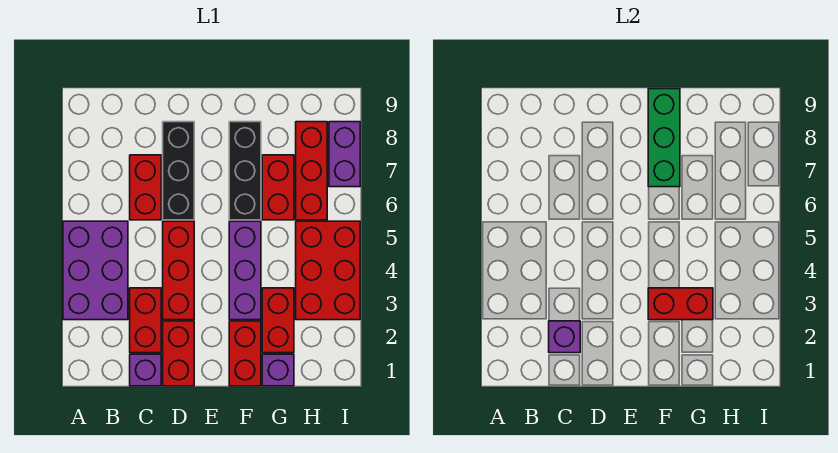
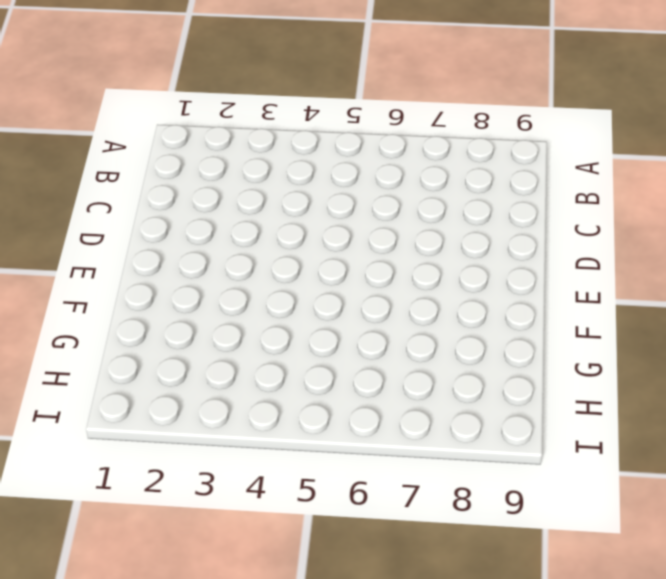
none -> purple brick A3:B5 level 1
none -> purple brick C1 level 1
none -> red brick C2:C3 level 1

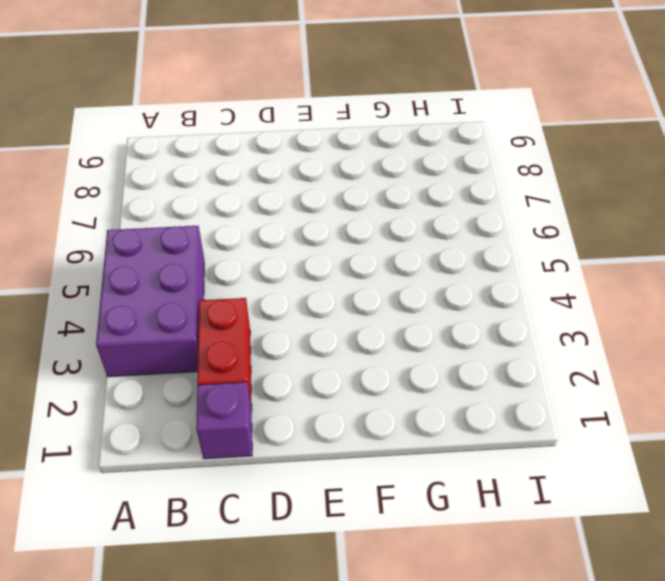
none -> red brick C6:C7 level 1
none -> red brick D1:D2 level 1
none -> red brick D3:D5 level 1

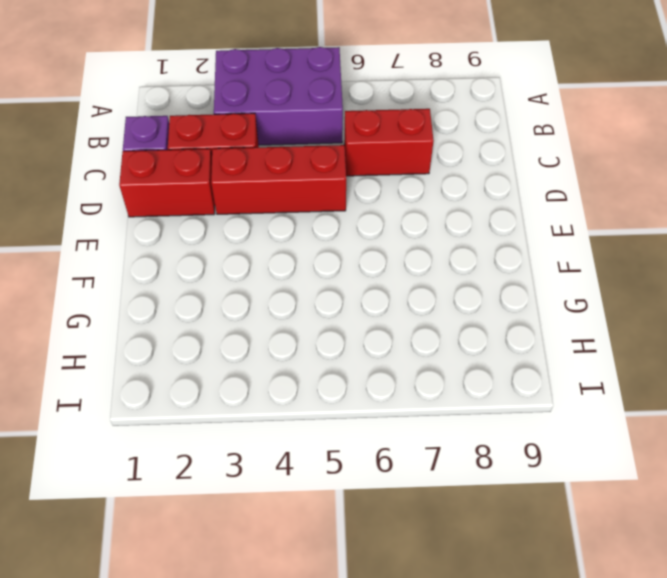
none -> black brick D6:D8 level 1
none -> red brick F1:F2 level 1
none -> purple brick F3:F5 level 1

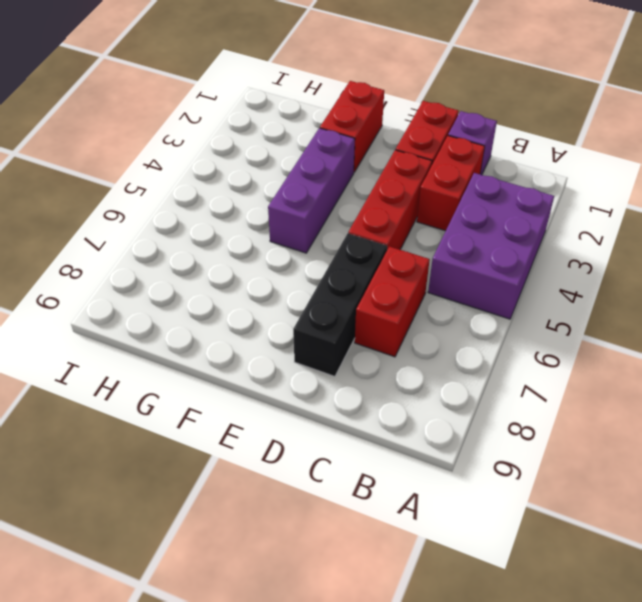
none -> black brick F6:F8 level 1
none -> purple brick G1 level 1
none -> red brick G2:G3 level 1

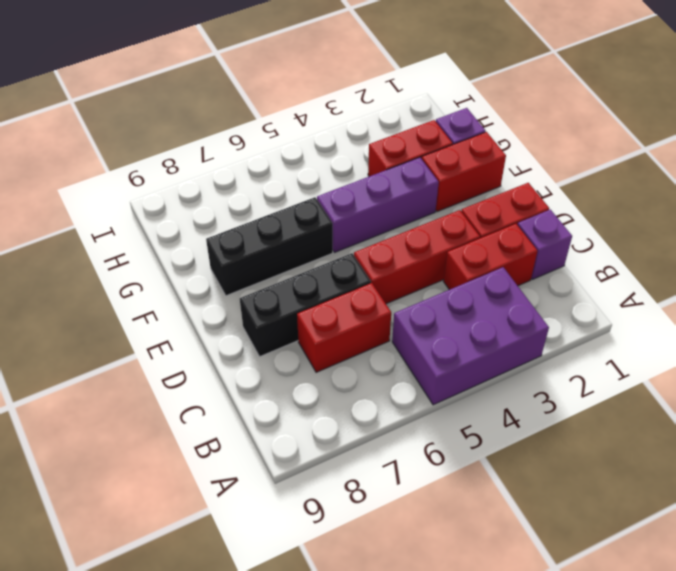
none -> red brick G6:G7 level 1
none -> red brick H3:I5 level 1
none -> red brick H6:H8 level 1

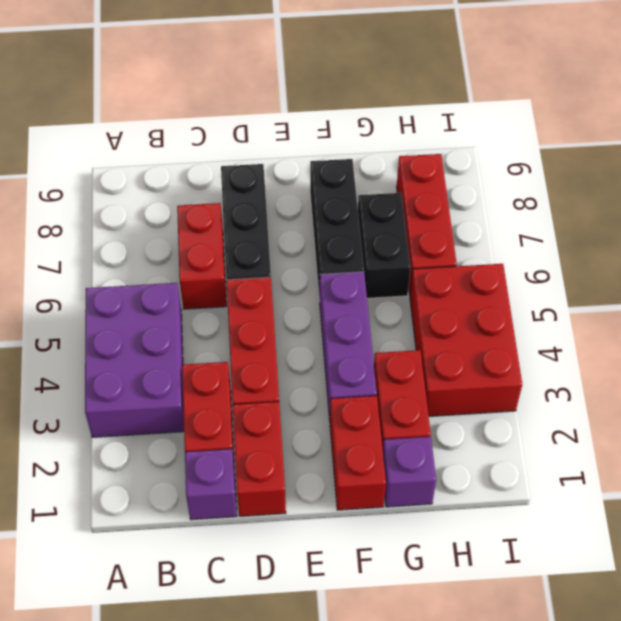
black brick G6:G7 level 1 -> red brick G6:G7 level 1
none -> purple brick I7:I8 level 1
none -> purple brick C2 level 2
none -> red brick F3:G3 level 2

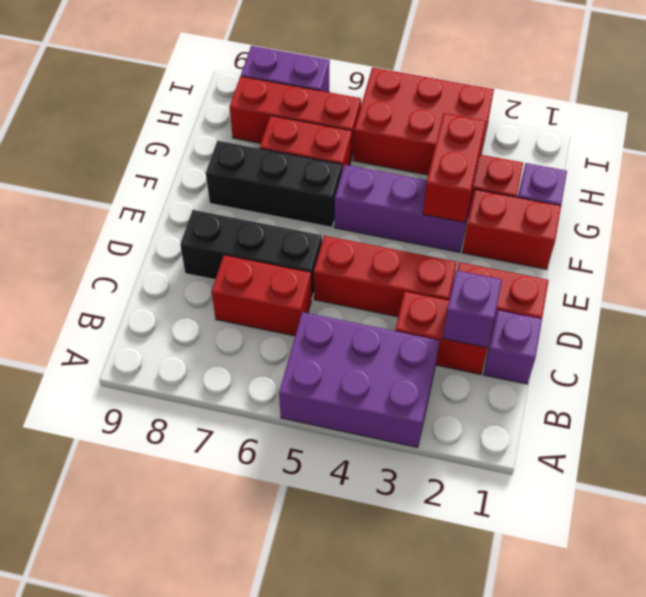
none -> green brick F7:F9 level 2

